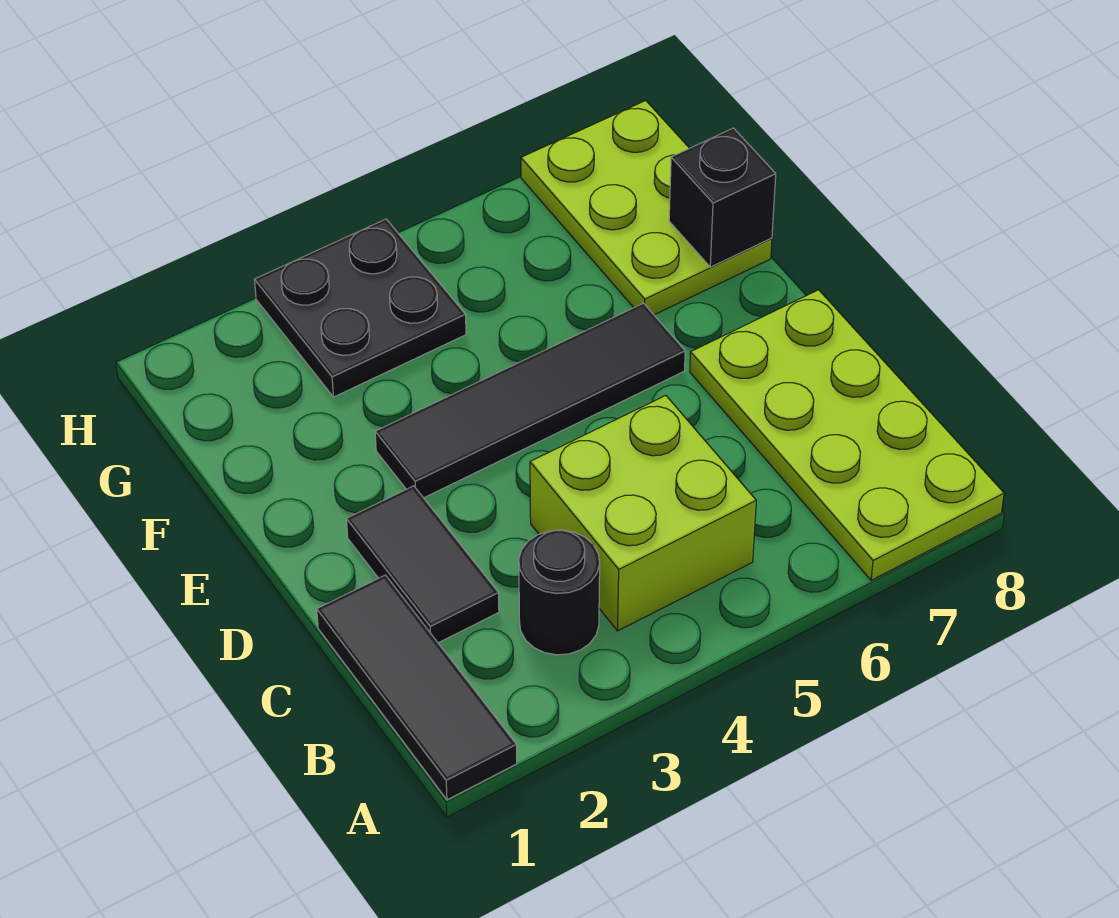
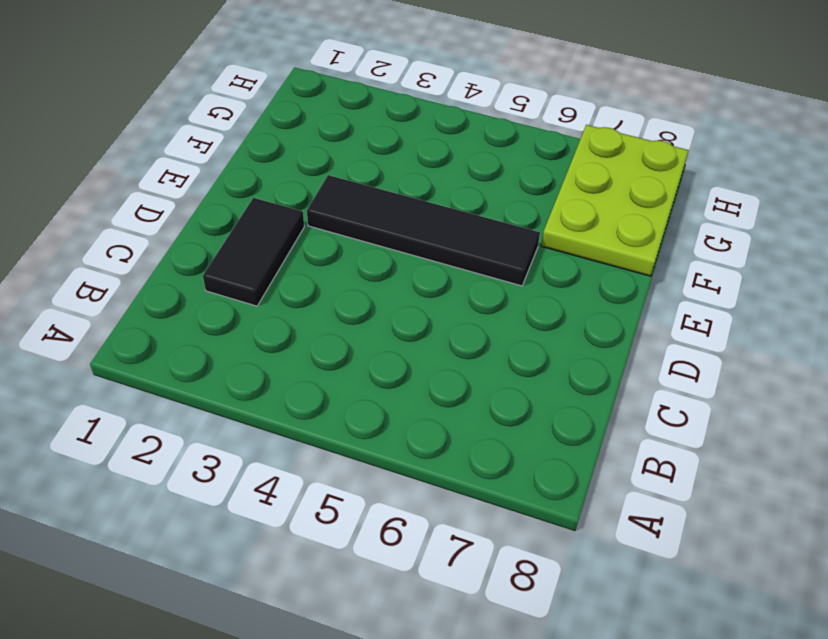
none -> black tile A1:C1 level 1
none -> lime plate A7:D8 level 1

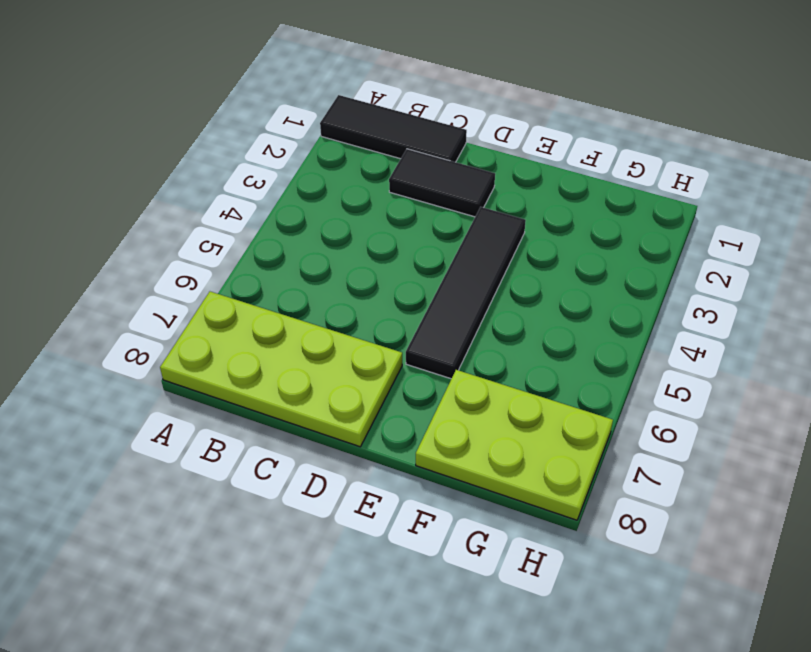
none -> black round brick B3 level 1
none -> lime brick B4:C5 level 1

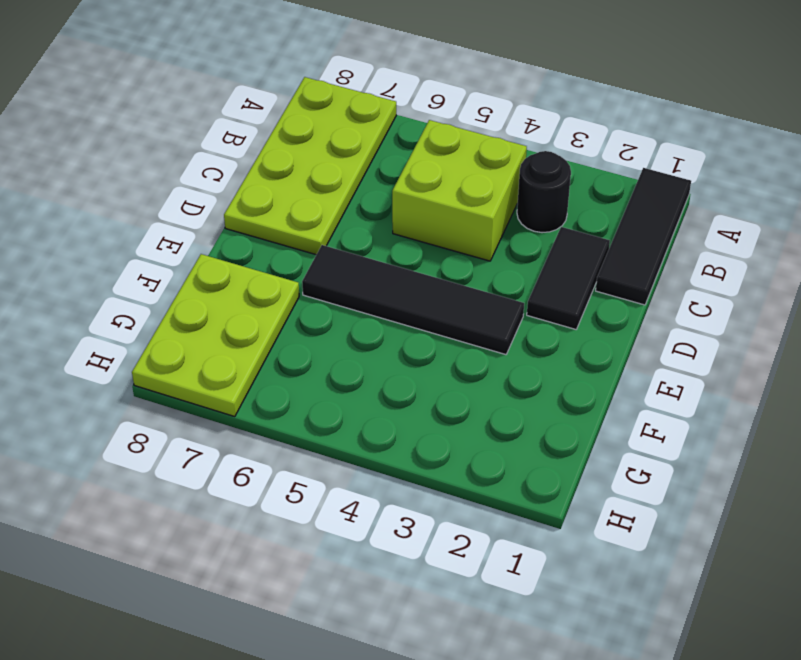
none -> black plate G3:H4 level 1
none -> black brick F8 level 2

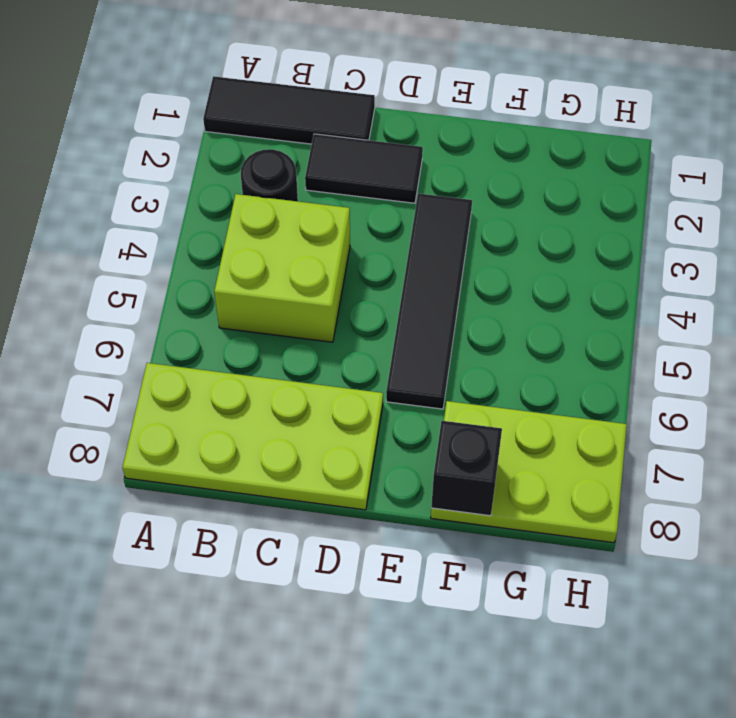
none -> black plate G3:H4 level 1

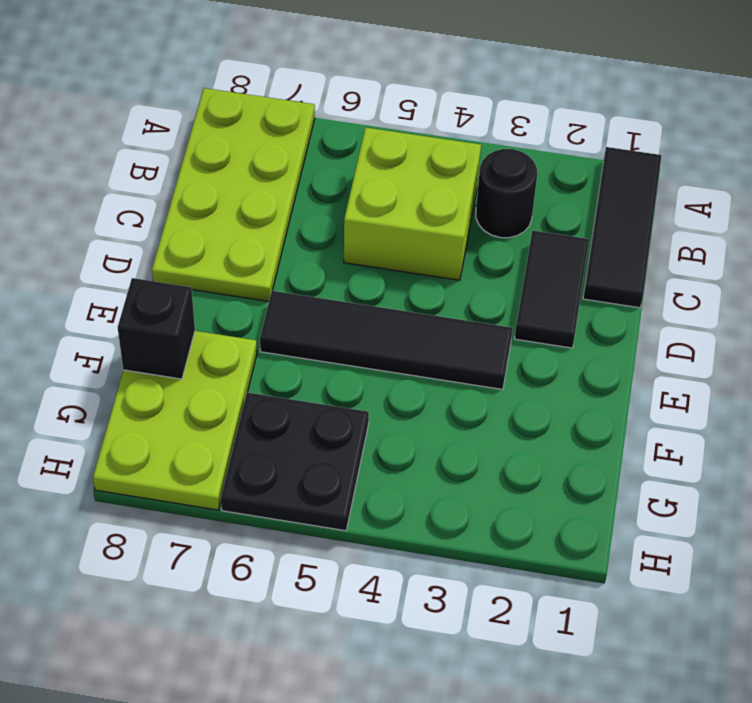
black plate G5:H6 level 1 -> black plate G3:H4 level 1

